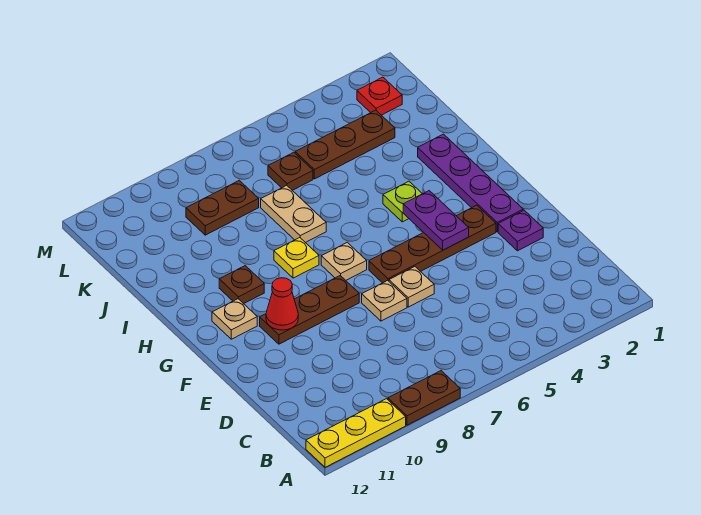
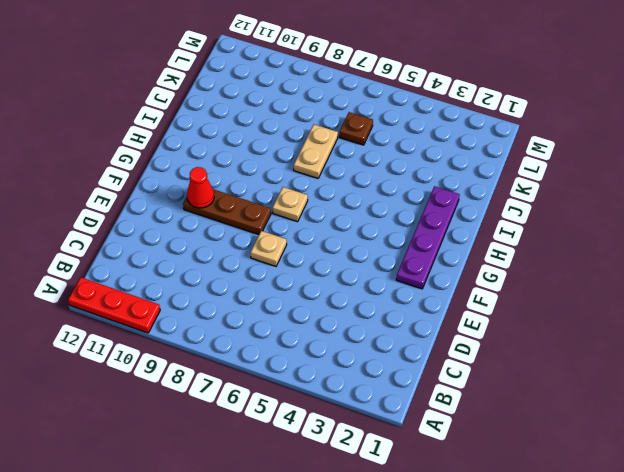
red plate A10:A12 level 1 -> yellow plate A10:A12 level 1
none -> brown plate A8:A9 level 1
none -> purple plate E2 level 1
none -> tan plate E6 level 1

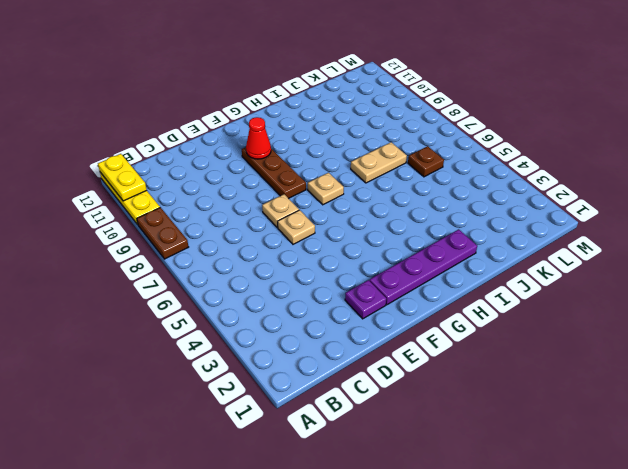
yellow plate A11:A12 level 2 -> none
none -> brown plate F3:F6 level 1
none -> tan plate G11 level 1
none -> lime plate H4 level 1

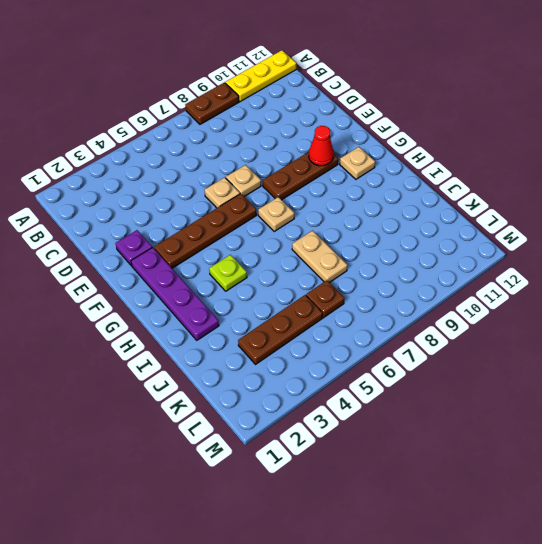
none -> yellow plate H8 level 1
none -> brown plate H10 level 1
none -> brown plate K8:K9 level 1

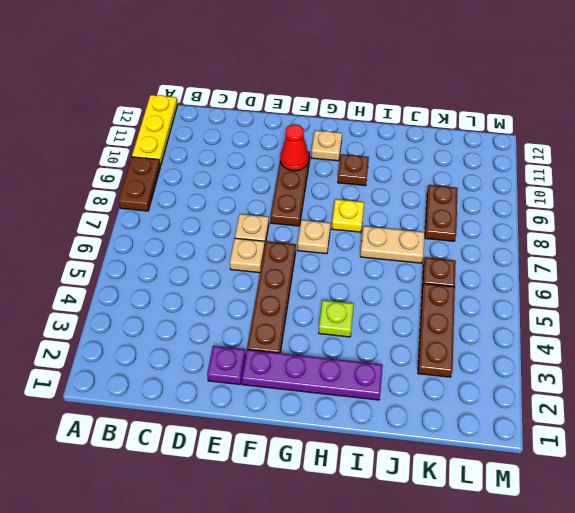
none -> red plate L2 level 1
none -> purple plate F4:G4 level 2

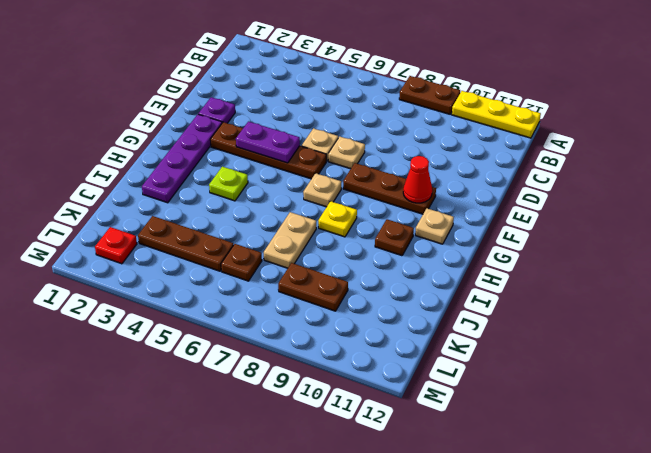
purple plate F4:F5 level 2 -> purple plate F4:G4 level 2

